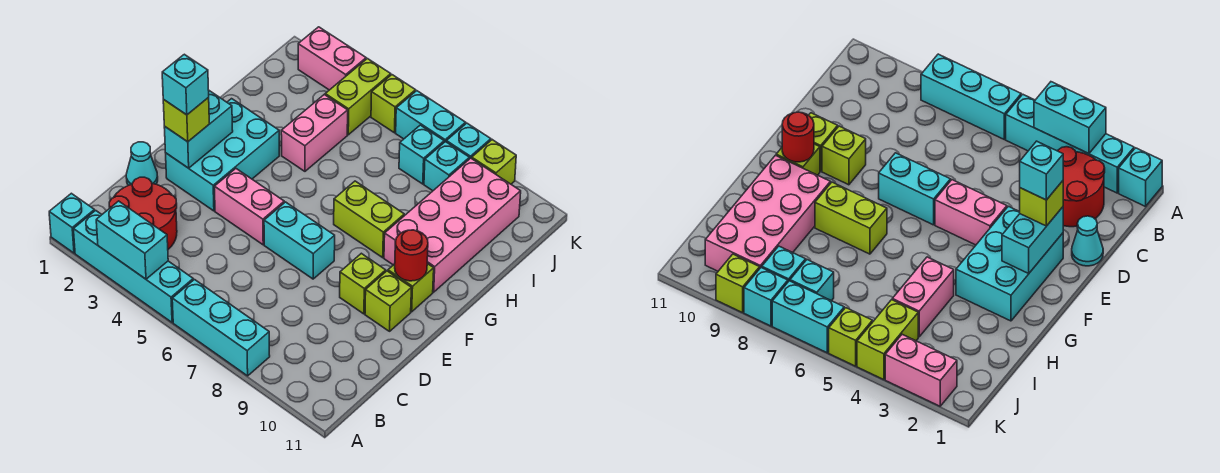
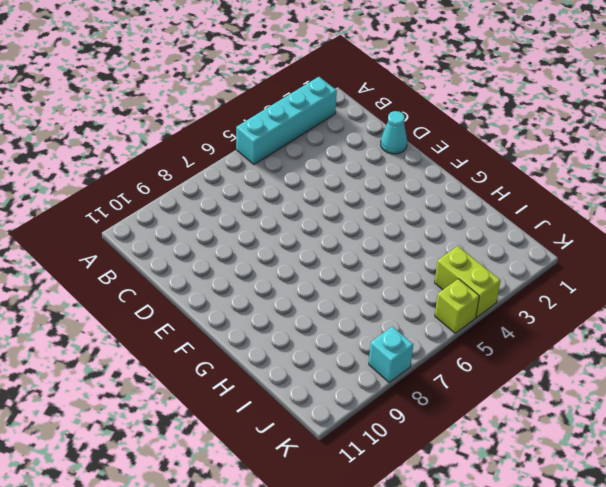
none -> cyan brick A1 level 1
none -> cyan brick A6:A8 level 1
none -> red round brick B2:C3 level 1

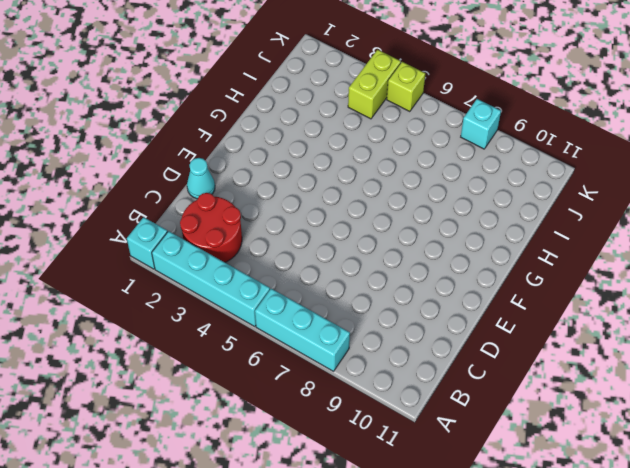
none -> cyan brick E2:G3 level 1
none -> pink brick E4:E5 level 1
none -> cyan brick E6:E7 level 1

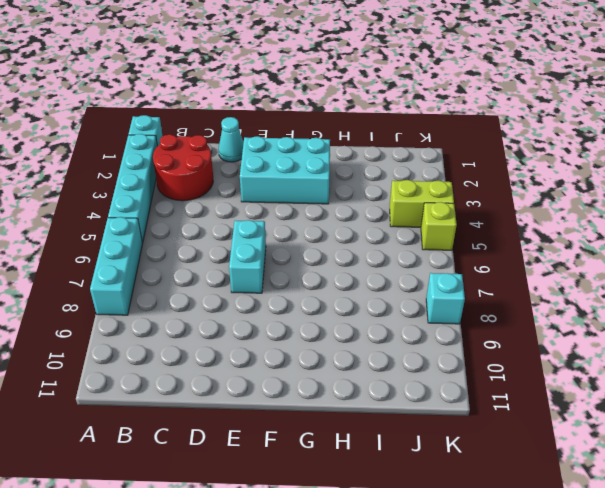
none -> pink brick E4:E5 level 1
none -> lime brick E9 level 1
none -> lime brick E10 level 1

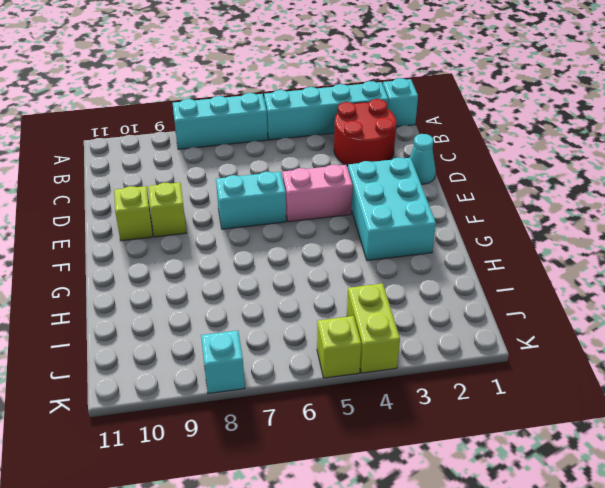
none -> lime brick F10 level 1
none -> lime brick G7:G8 level 1
none -> pink brick G9:J10 level 1

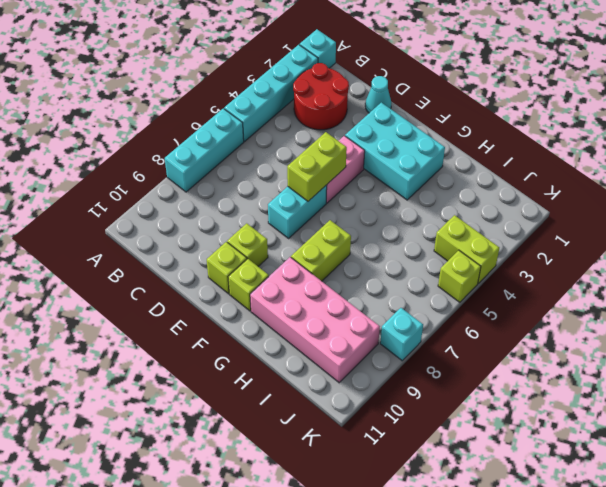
lime brick E5:E6 level 2 -> none
none -> pink brick H4:I4 level 1
none -> cyan brick J7 level 1
none -> cyan brick J8 level 1

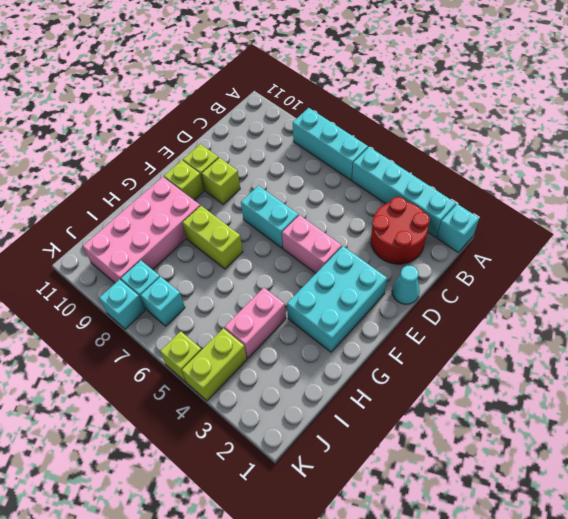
none -> pink brick K2:K3 level 1
none -> cyan brick K6:K7 level 1
none -> lime brick K9 level 1

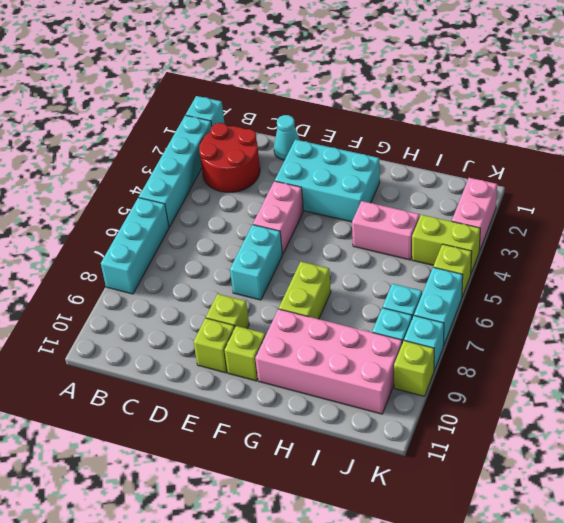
none -> cyan brick A3:A4 level 2
none -> cyan brick E2:F2 level 2
none -> red round brick F10 level 2

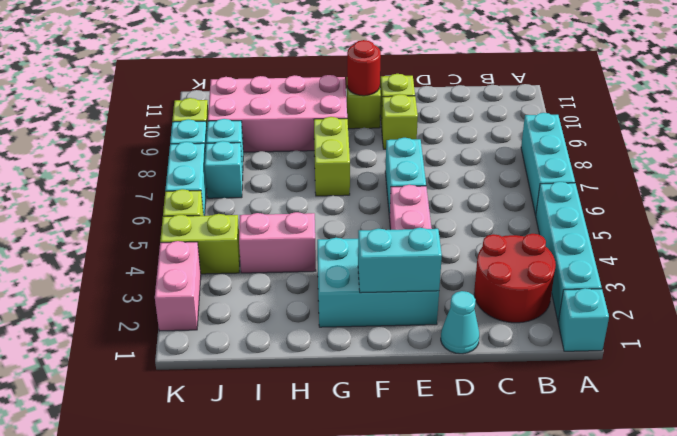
none -> cyan brick A3:A4 level 2
none -> lime brick E2 level 3
none -> cyan brick E2 level 4

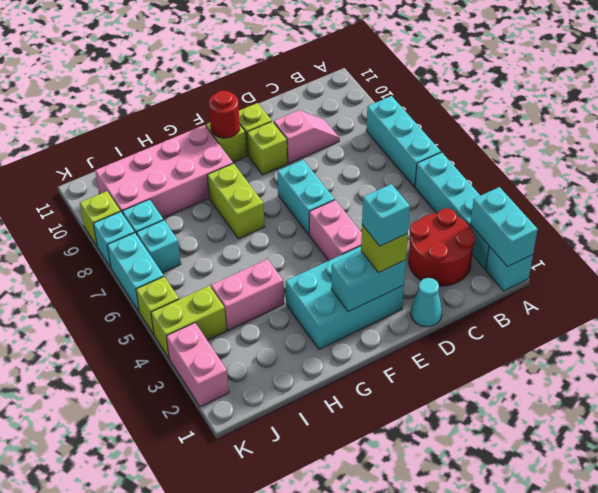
cyan brick A1:A2 level 2 -> cyan brick A3:A4 level 2
pink slope C9:D9 level 1 top D -> none

